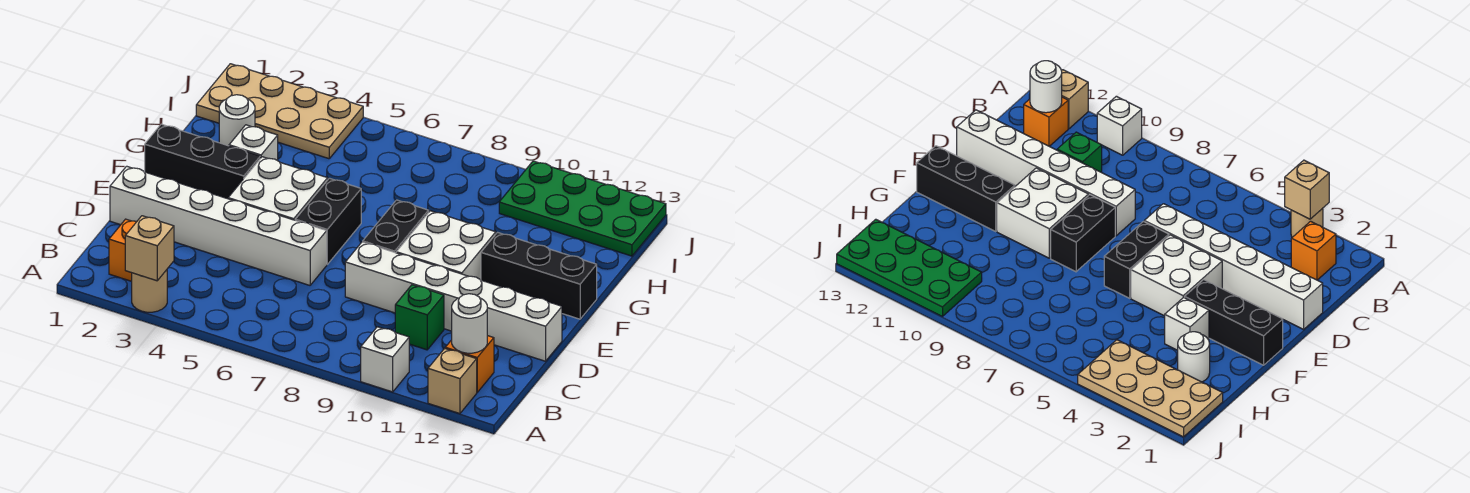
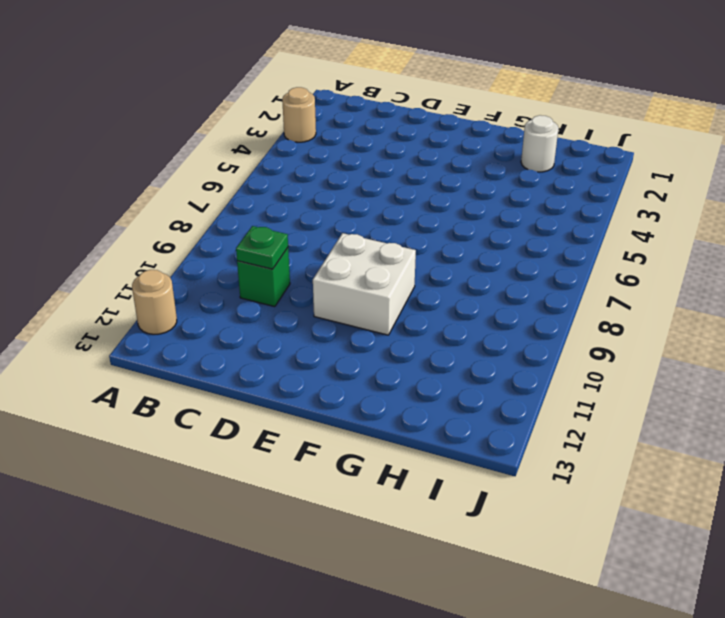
tan round brick A12 level 1 -> tan brick A12 level 1
green plate C10 level 2 -> none
none -> white brick A10 level 1
none -> orange brick B2 level 1
none -> orange brick B12 level 1

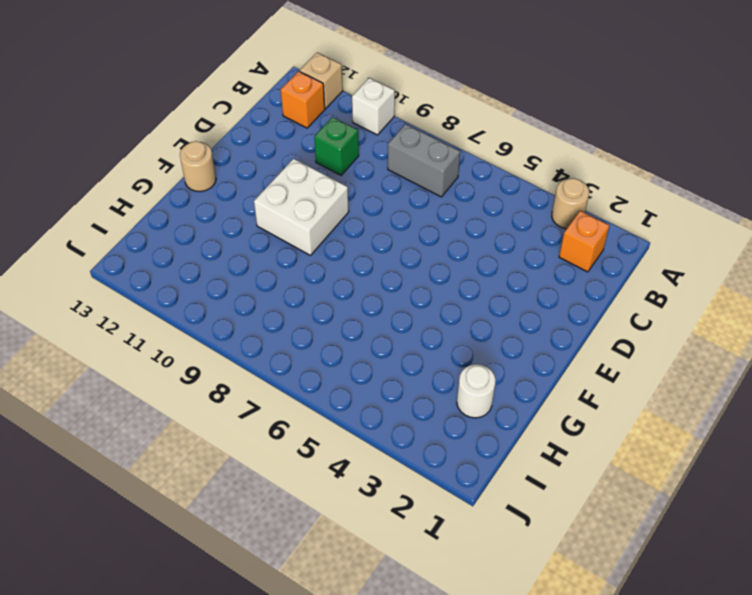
grey brick B7:B8 level 1 -> none
tan round brick F13 level 1 -> black brick F11:F13 level 1
none -> white brick D1:D6 level 1
none -> white brick D8:D13 level 1
none -> white brick E4:F5 level 1

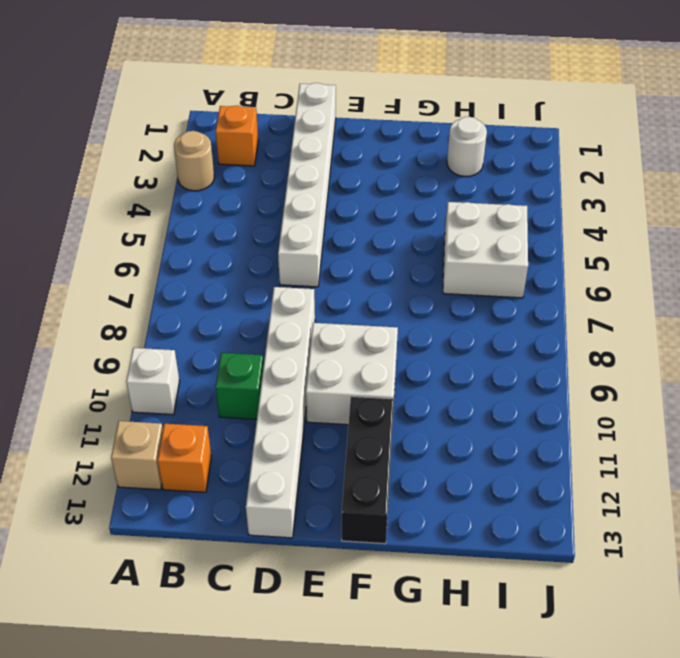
white brick H5:I6 level 1 -> white brick E4:F5 level 1
none -> black brick E6:F6 level 1
none -> black brick E8:F8 level 1
none -> black brick F1:F3 level 1

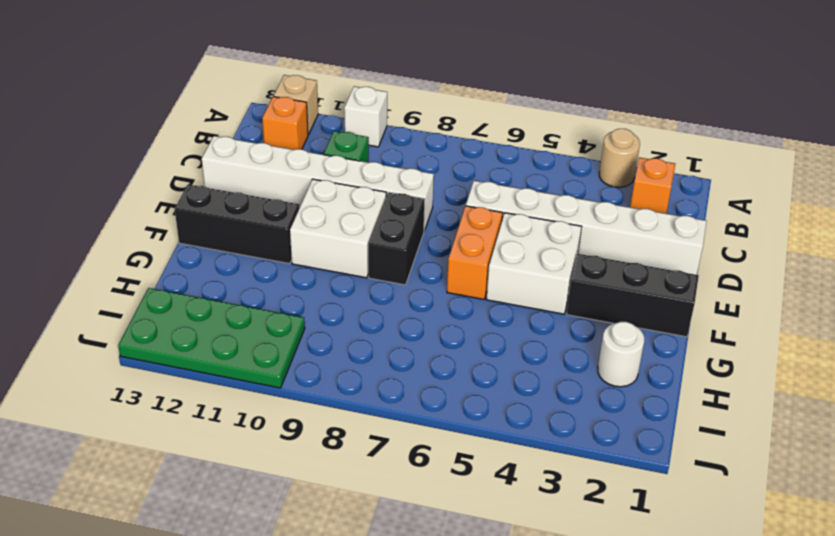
orange brick E6:F6 level 1 -> black brick E6:F6 level 1
none -> white brick G3 level 1
none -> tan plate I1:J4 level 1
none -> tan brick A3 level 2

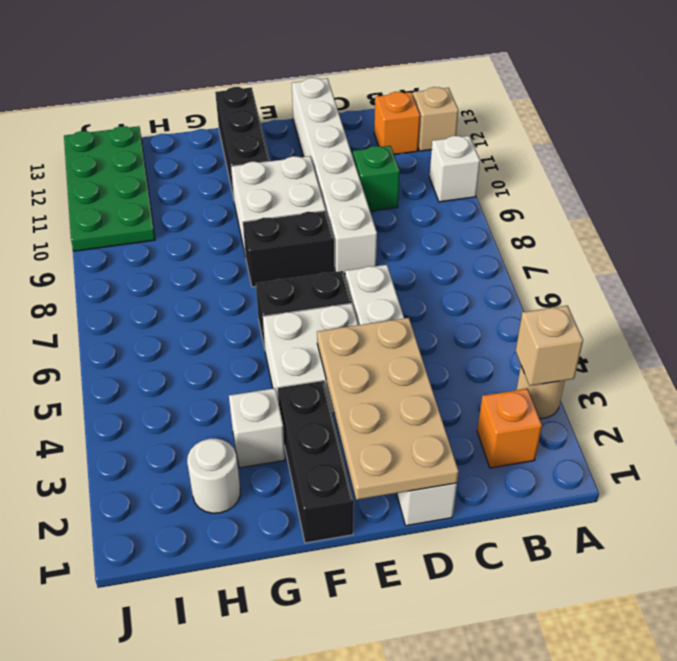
tan plate D1:E4 level 2 -> tan plate I1:J4 level 1
none -> white round brick B12 level 2

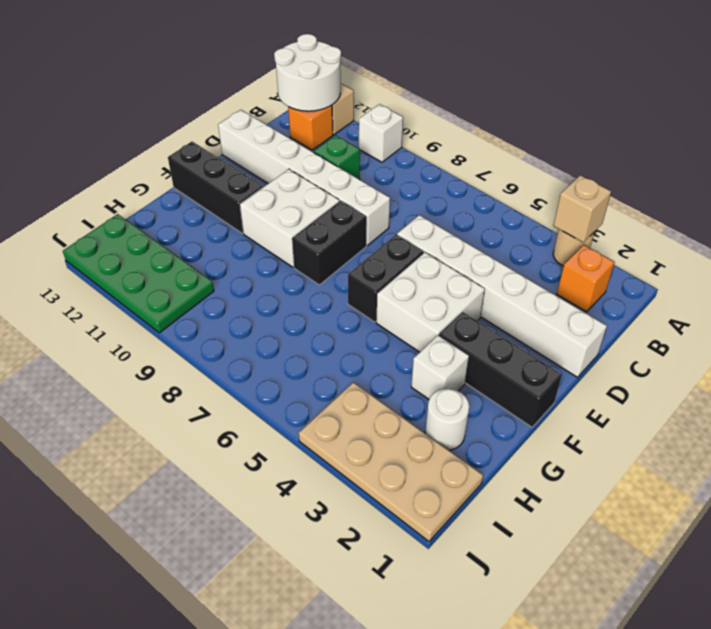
white round brick A12:B13 level 2 -> white round brick B12 level 2

